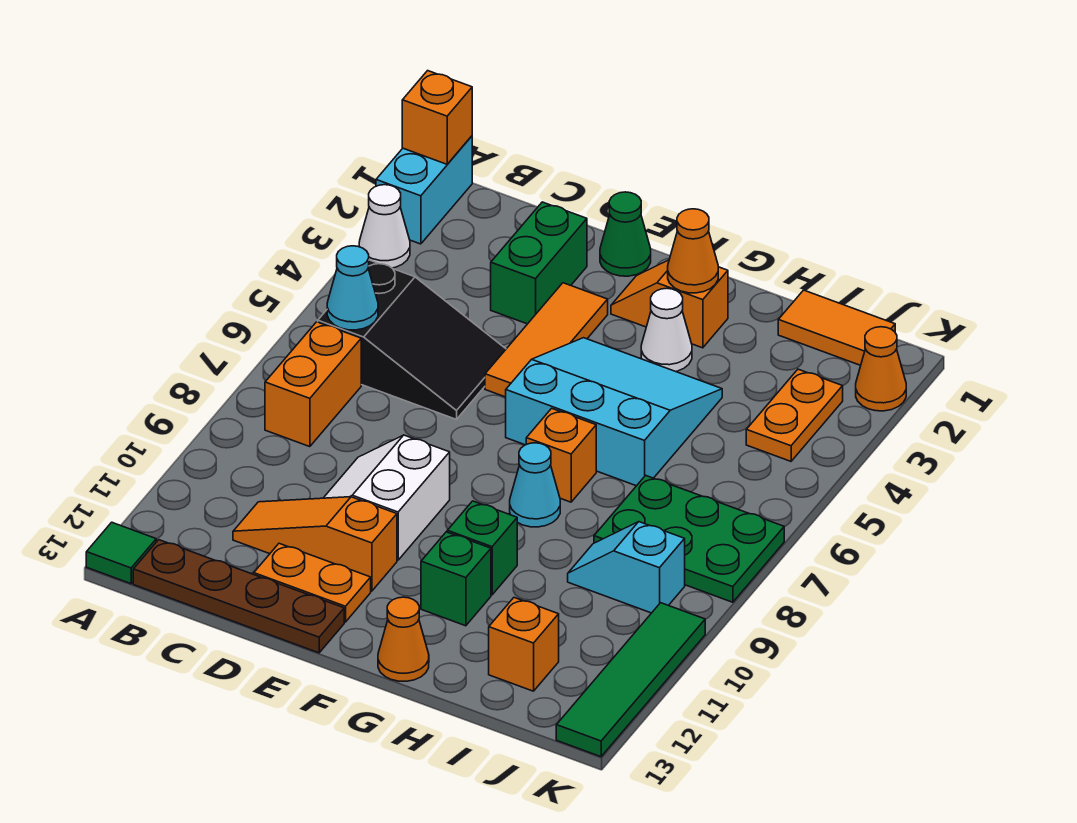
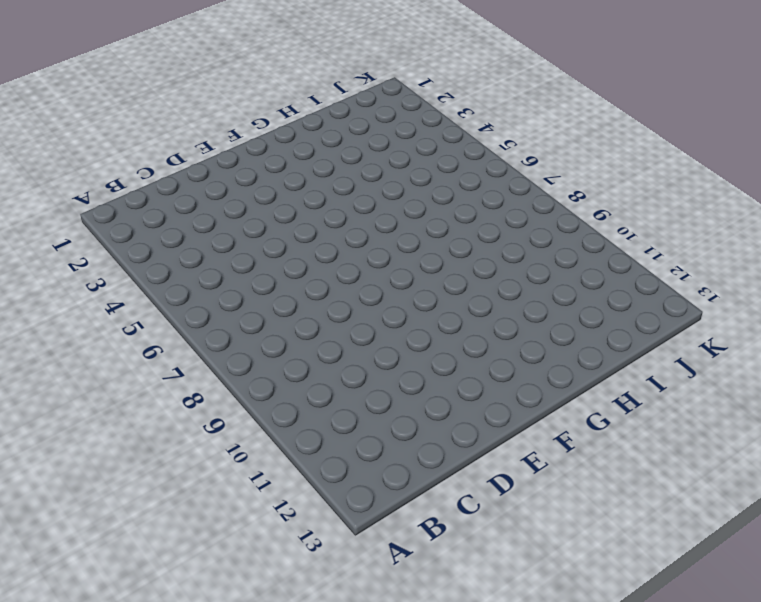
none -> cyan brick A1:A2 level 1
none -> white cone A3 level 1
none -> green tile A13 level 1
none -> black slope B5:D6 level 1 top B

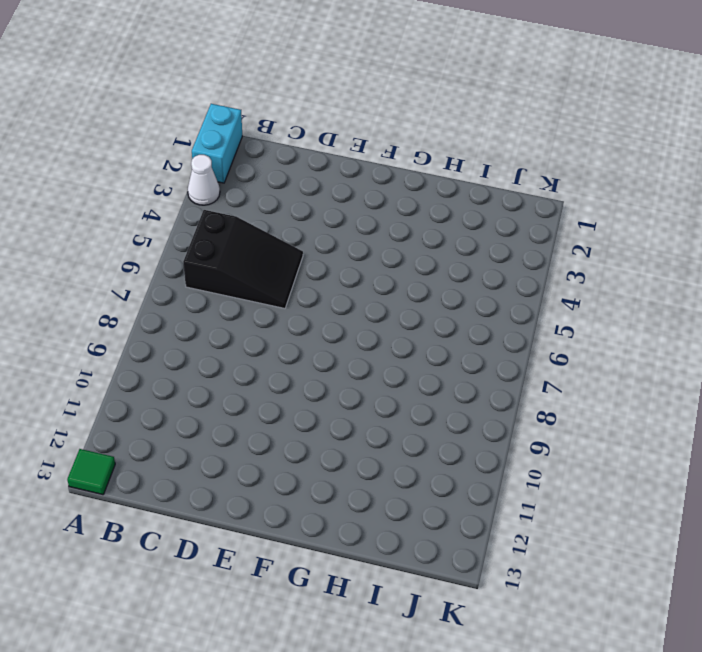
none -> orange brick B7:B8 level 1
none -> brown plate B13:E13 level 1
none -> orange slope C11:E11 level 1 top E
none -> green brick D2:D3 level 1

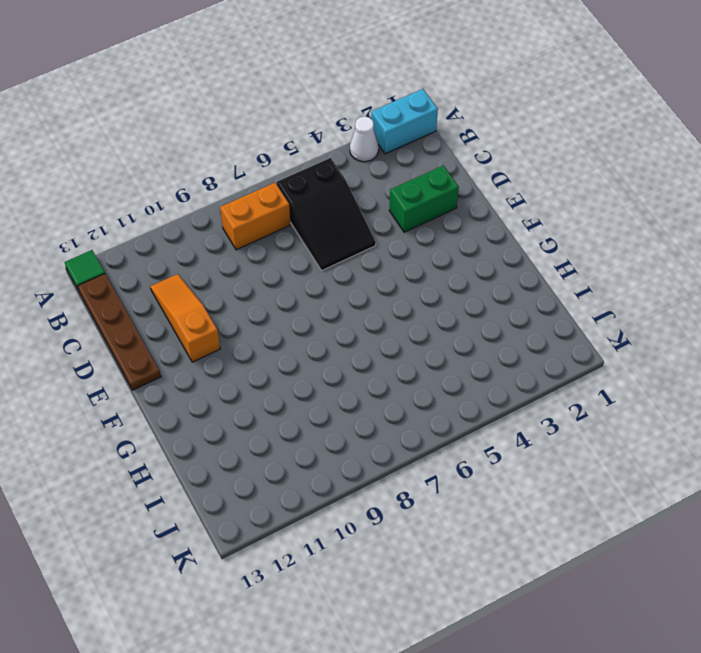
none -> white slope D9:E10 level 1 top E
none -> orange plate D12:E12 level 1
none -> green cone E1 level 1
none -> orange tile E3:E5 level 1

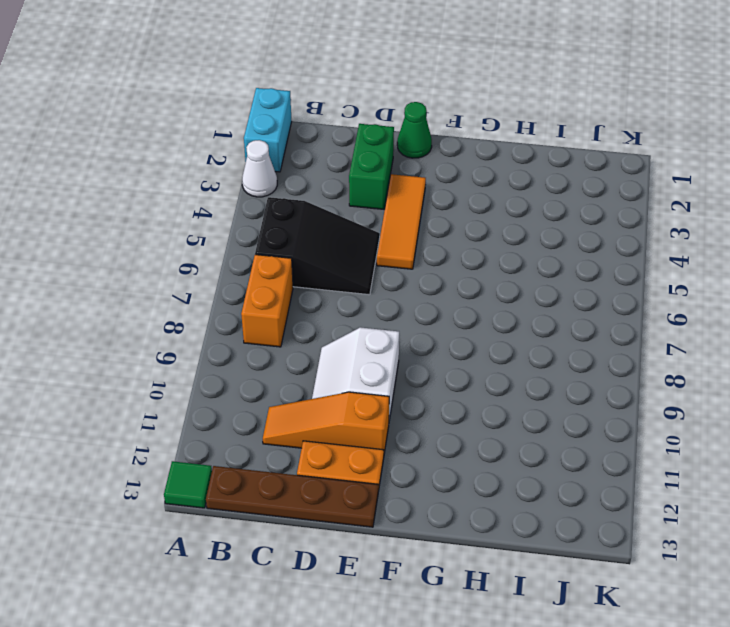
none -> orange slope F2:G2 level 1 top G
none -> cyan slope F4:H6 level 1 top 6
none -> white cone G3 level 1
none -> orange brick G7 level 1

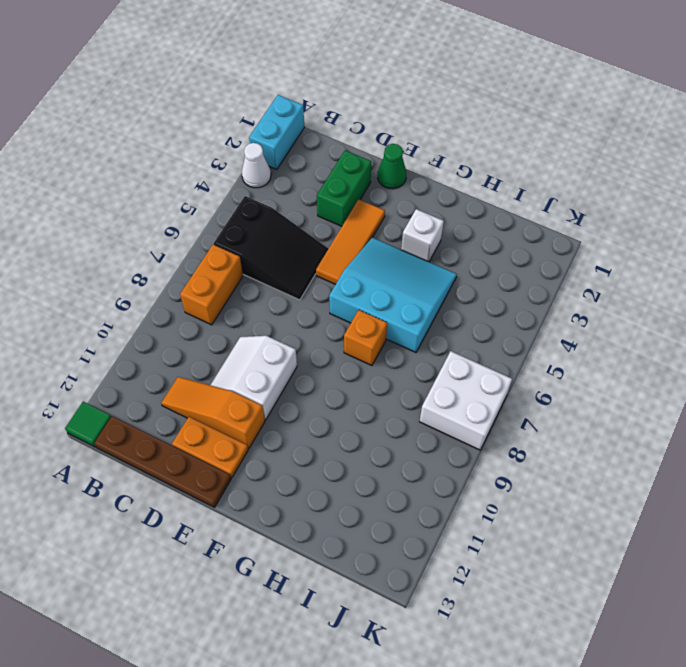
white brick G3 level 1 -> white cone G3 level 1
white brick J7:K8 level 1 -> green plate I7:K8 level 1
none -> orange slope F2:G2 level 1 top G
none -> cyan cone G8 level 1
none -> green brick G10 level 1
none -> green brick G11 level 1

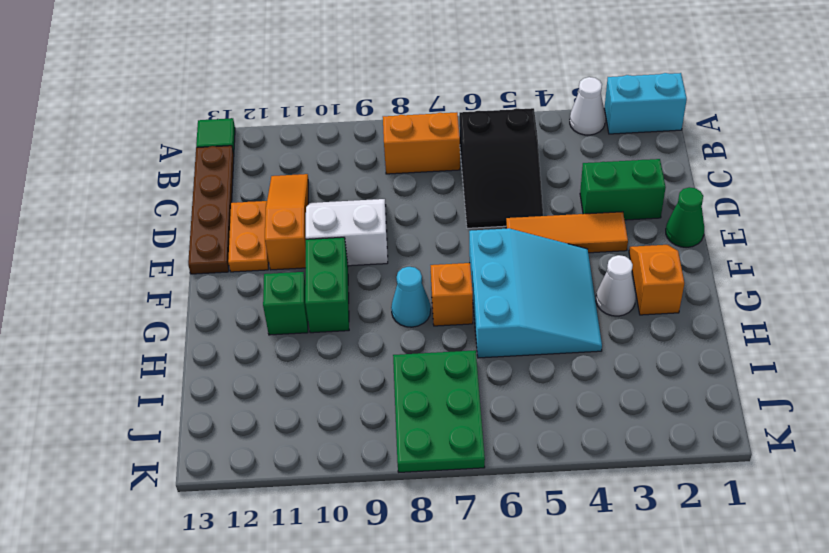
green brick F10:G10 level 1 -> green brick G10 level 1
none -> orange cone G13 level 1
none -> orange tile I1:J1 level 1
none -> cyan slope I9:J9 level 1 top J
none -> orange brick I12 level 1

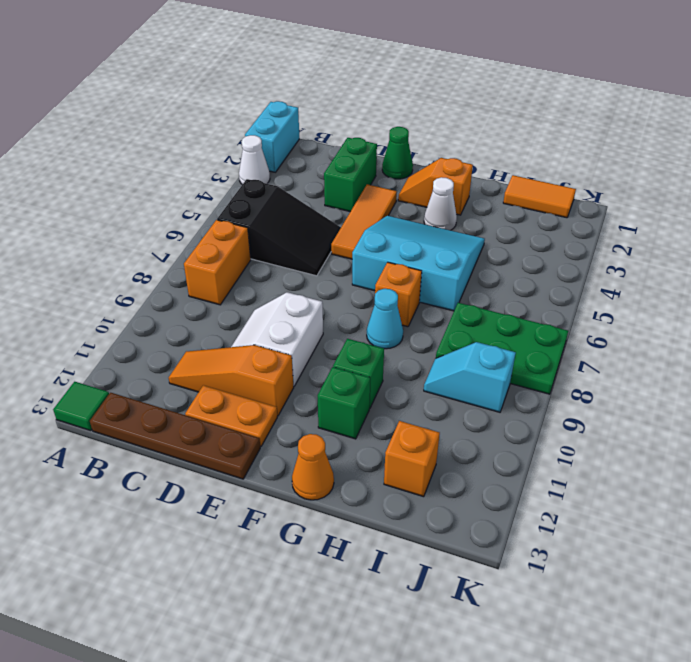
none -> orange plate J3:J4 level 1
none -> orange cone K2 level 1
none -> green tile K10:K13 level 1
none -> orange brick A1 level 2

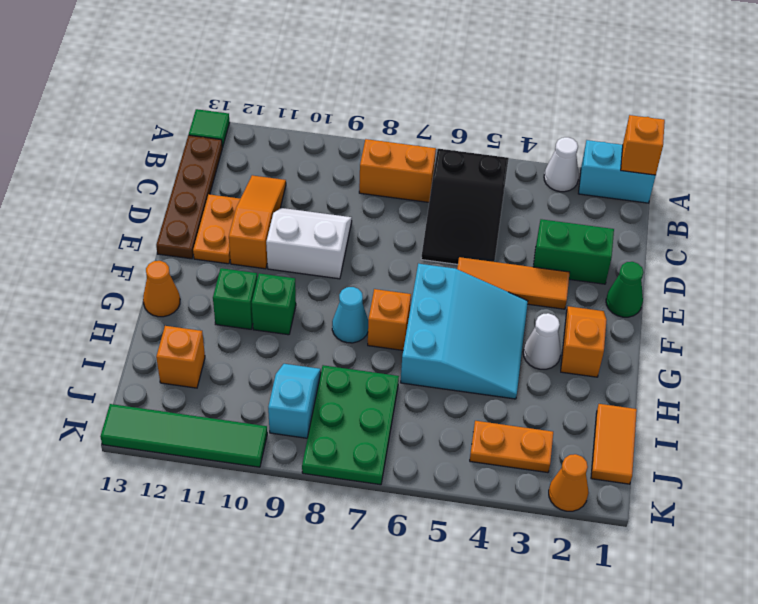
none -> cyan cone B6 level 2
none -> orange cone G2 level 2

